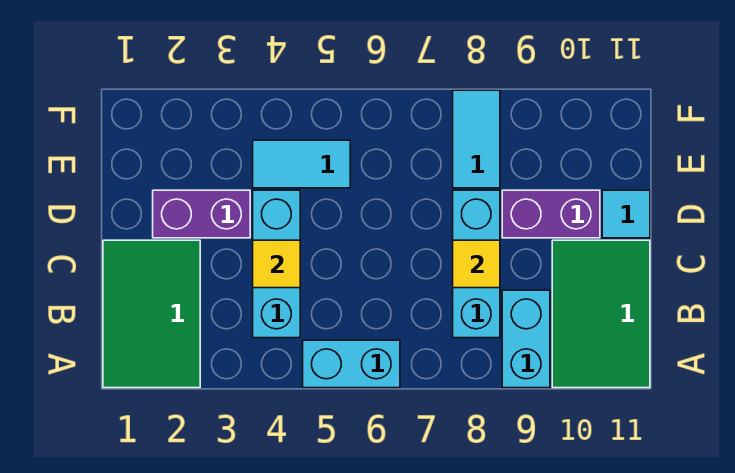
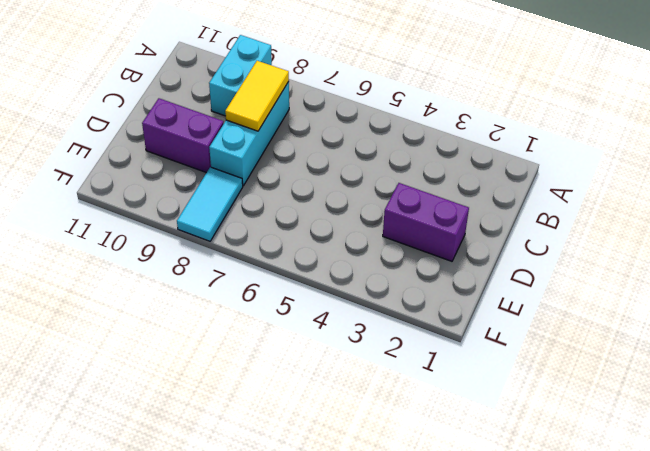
yellow tile B8:C8 level 2 -> yellow tile C8 level 2
none -> green tile A1:C2 level 1
none -> cyan brick A5:A6 level 1
none -> green tile A10:C11 level 1

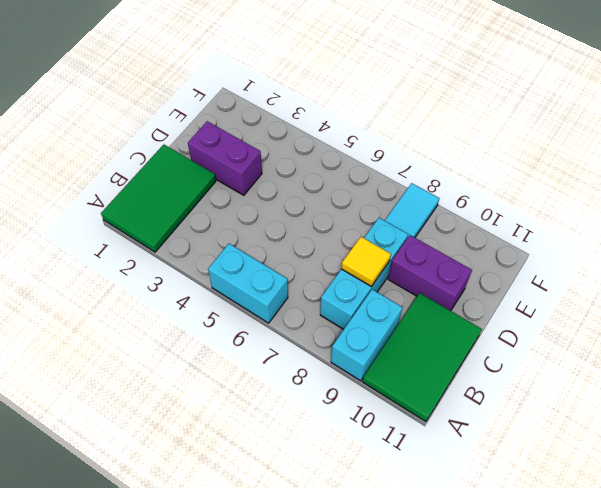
none -> cyan brick B4:D4 level 1
none -> cyan tile D11 level 1
none -> cyan tile E4:E5 level 1

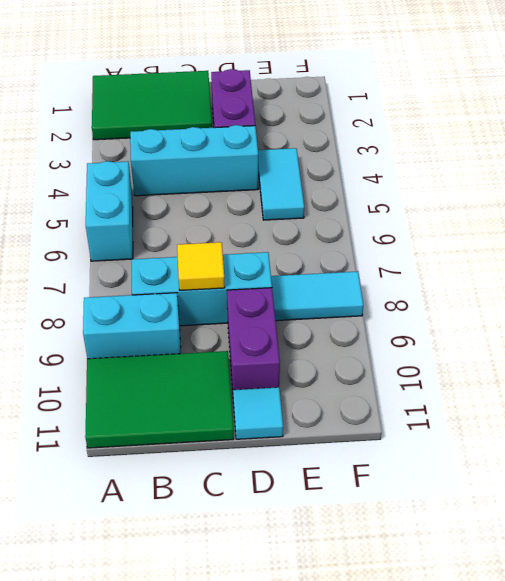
none -> yellow tile C4 level 2

